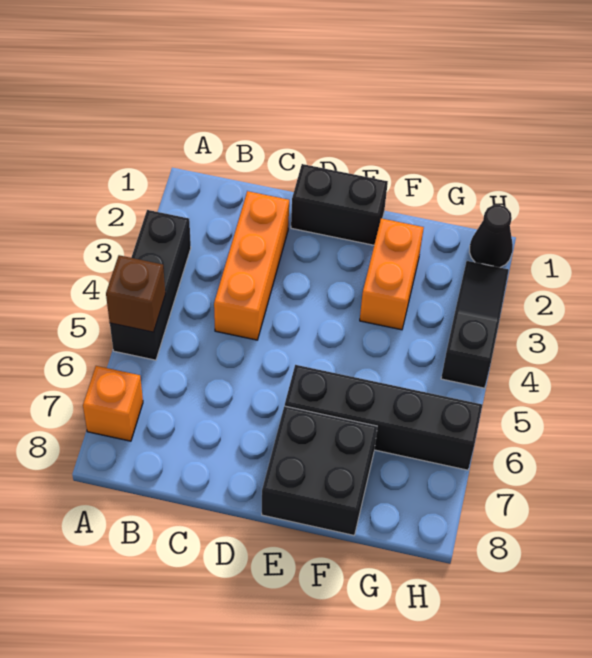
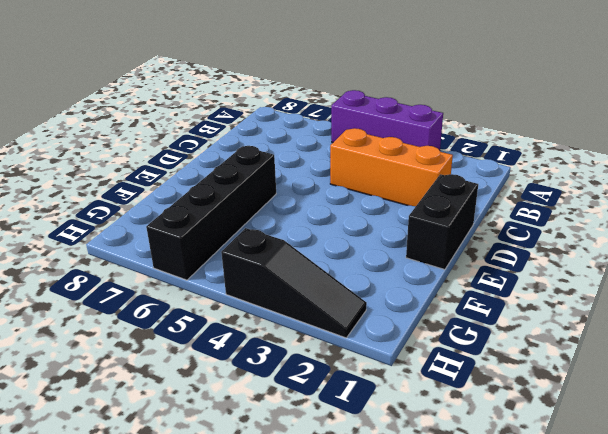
purple brick A3:A5 level 1 -> black brick A3:A5 level 1
none -> orange brick A7 level 1
none -> black brick E7:F8 level 1

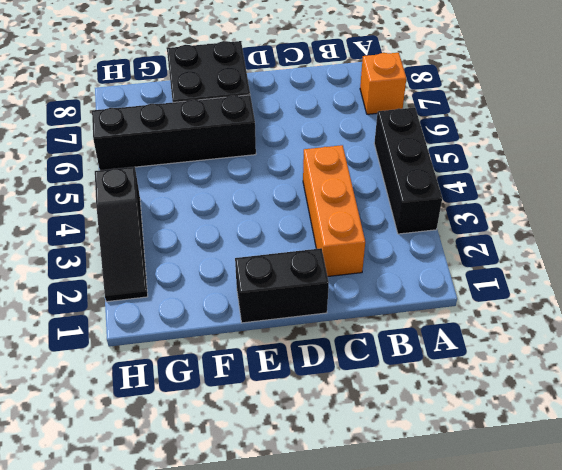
none -> orange brick F2:F3 level 1
none -> black cone H1 level 1

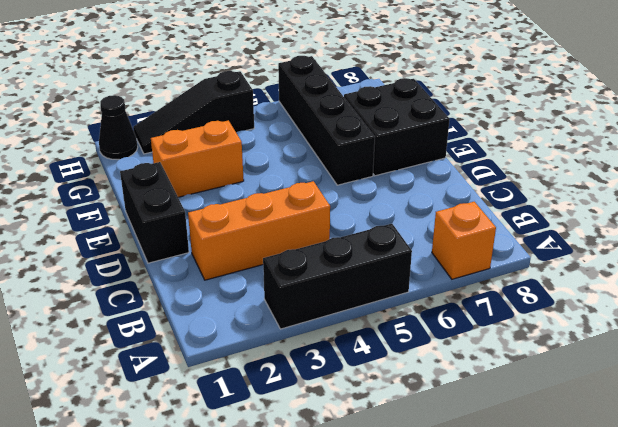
none -> brown brick A5 level 2

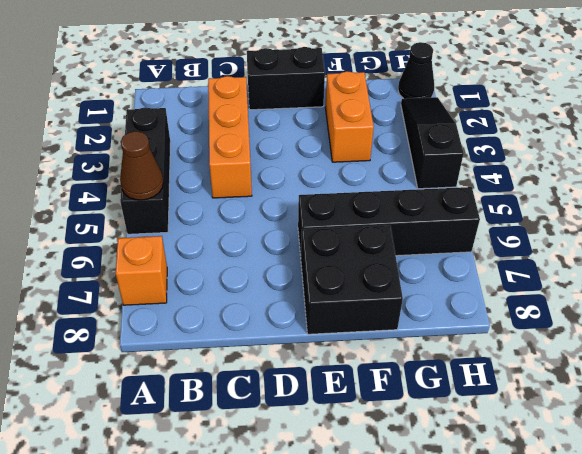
brown cone A5 level 2 -> brown brick A5 level 2

